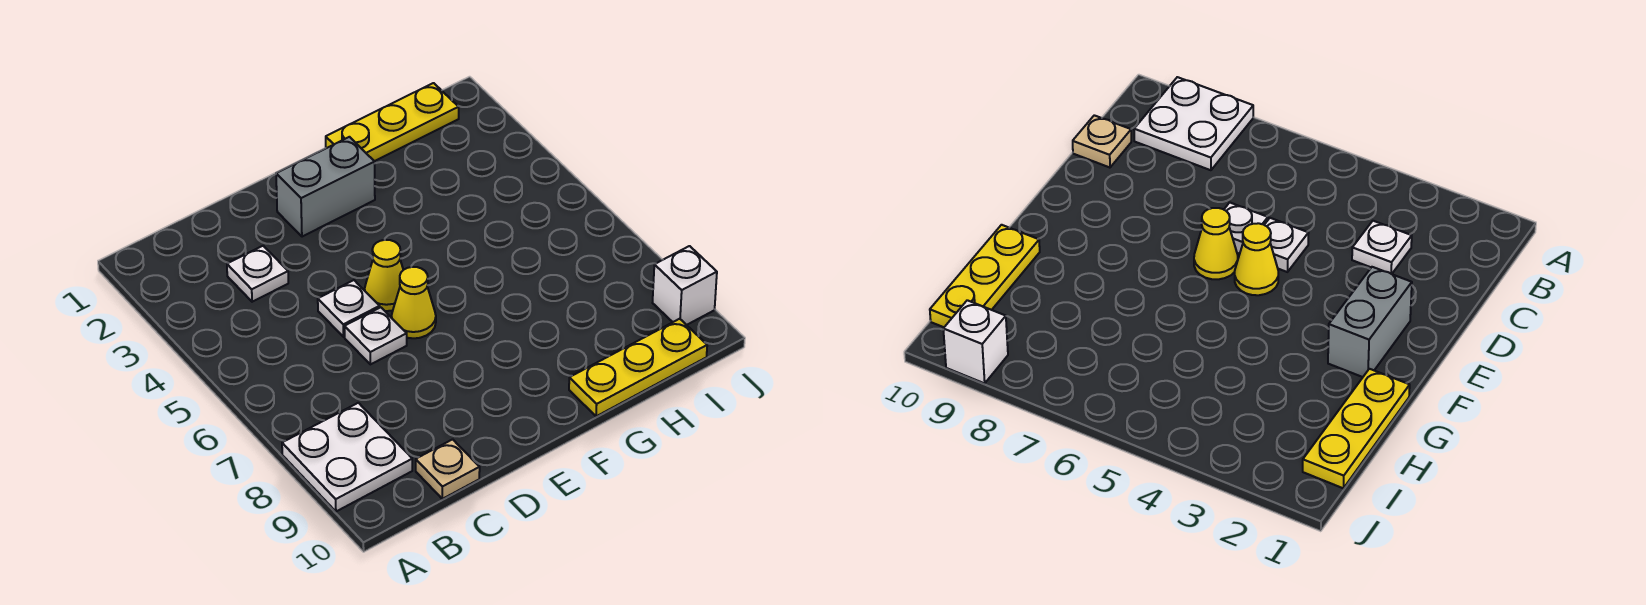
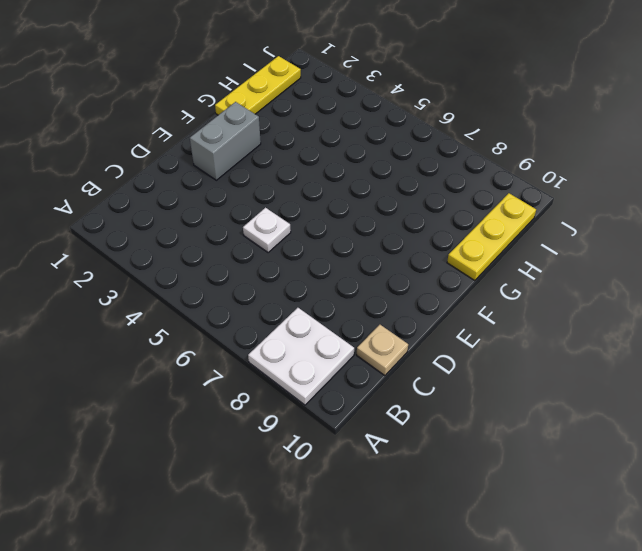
none -> white plate C3 level 1
none -> white plate D6 level 1

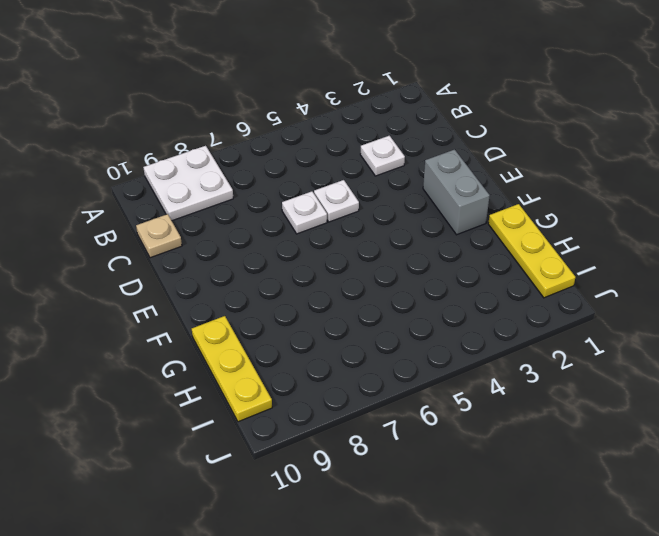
none -> yellow cone E5 level 1
none -> yellow cone E6 level 1

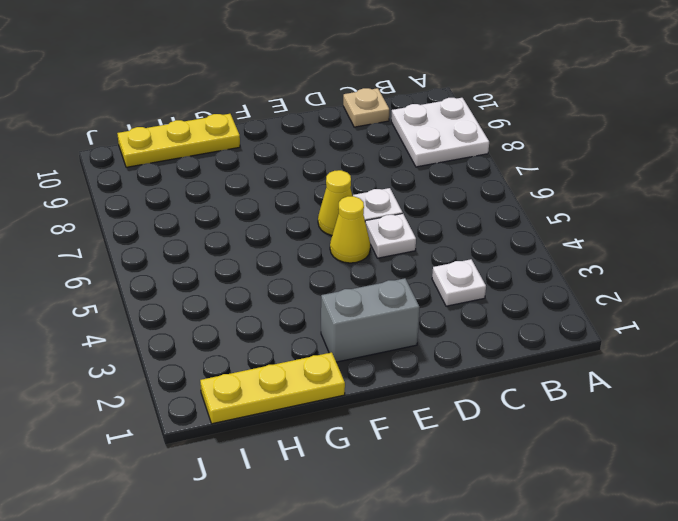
none -> white brick J9 level 1

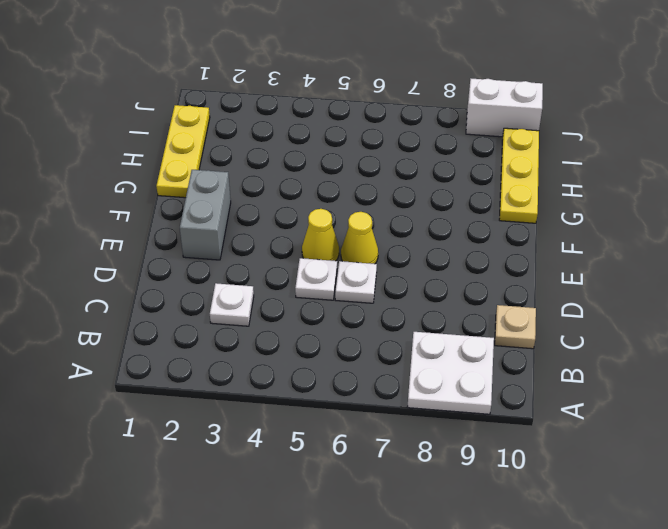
white brick J9:J10 level 1 -> white brick J9 level 1

